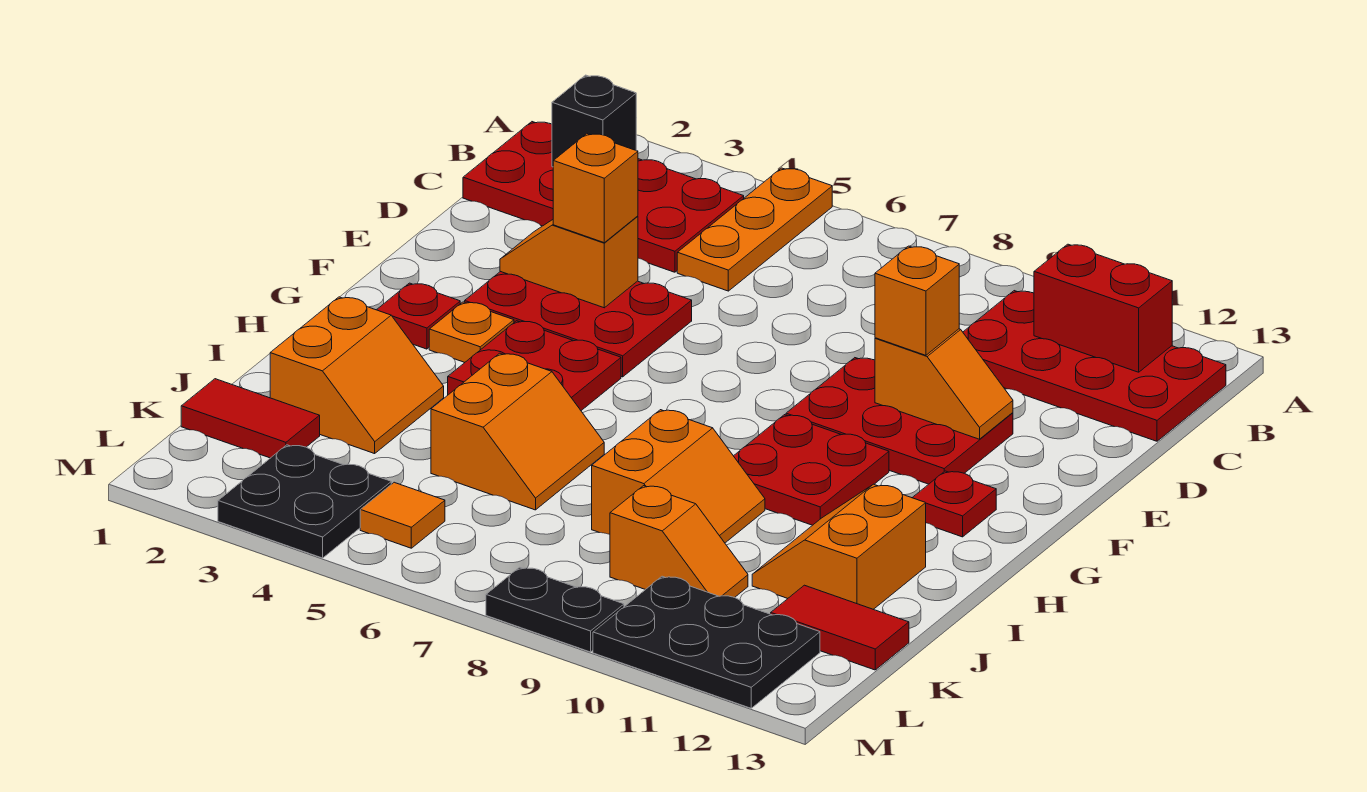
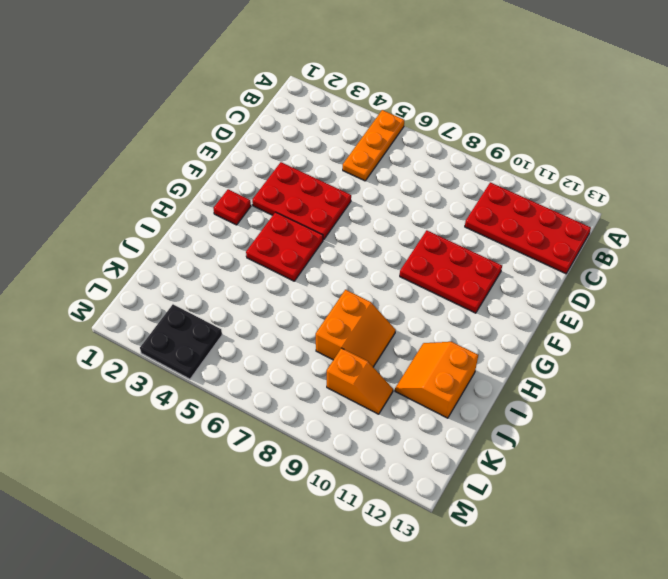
none -> red plate B1:C4 level 1
none -> orange plate G3 level 1
none -> red plate G9:H10 level 1

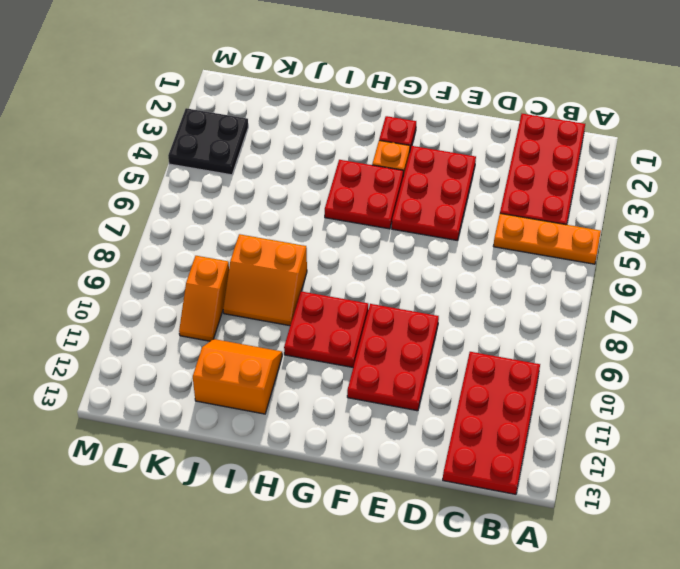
none -> red plate G12 level 1
none -> orange slope I2:J3 level 1 top 2
none -> orange slope I5:J6 level 1 top 5

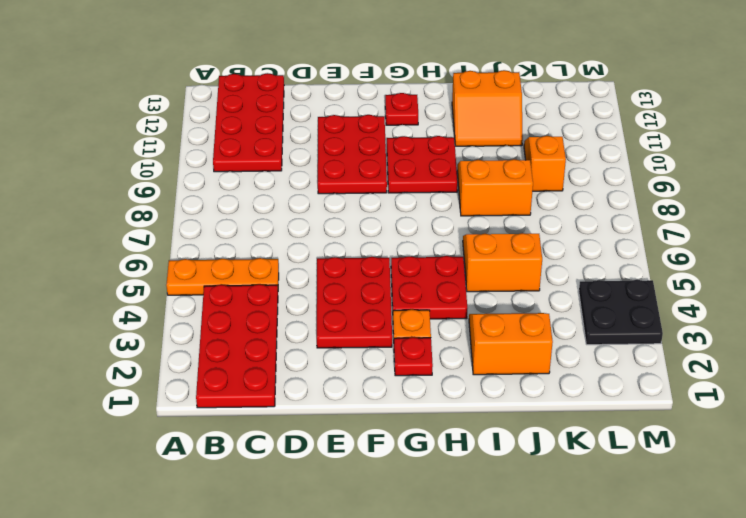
none -> red tile K1:K2 level 1
none -> red tile K12:K13 level 1
none -> orange tile L5 level 1

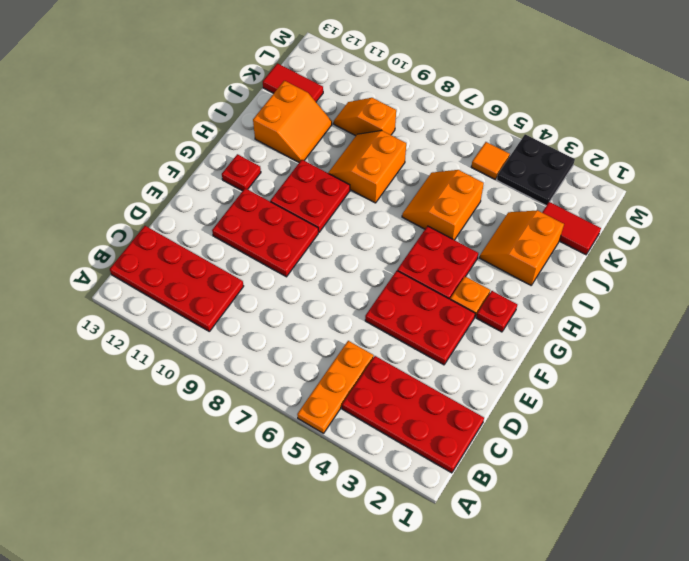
none -> black plate L10:M12 level 1
none -> black plate M8:M9 level 1
none -> black brick B2 level 2

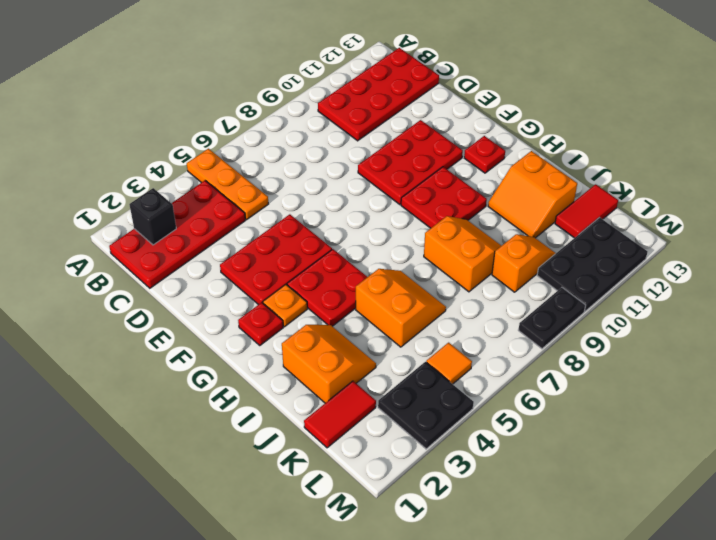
none -> red brick B11:B12 level 2
none -> orange slope E3:E4 level 2 top 4
none -> orange slope E10:E11 level 2 top 10

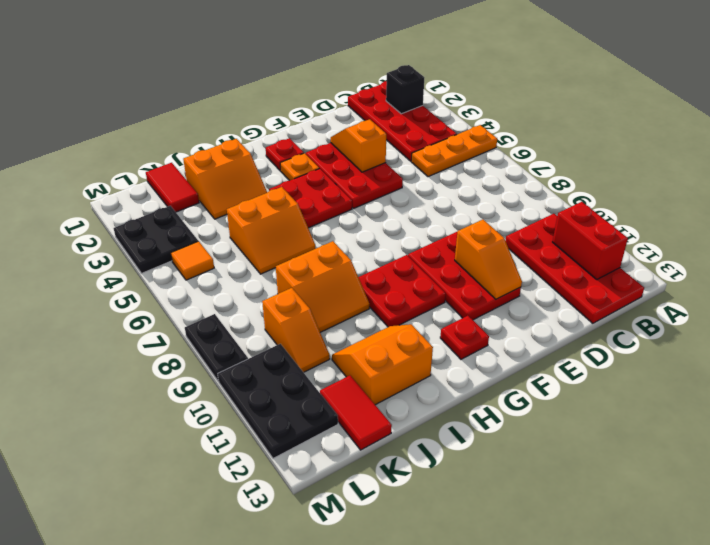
none -> orange brick E4 level 3
none -> orange brick E10 level 3

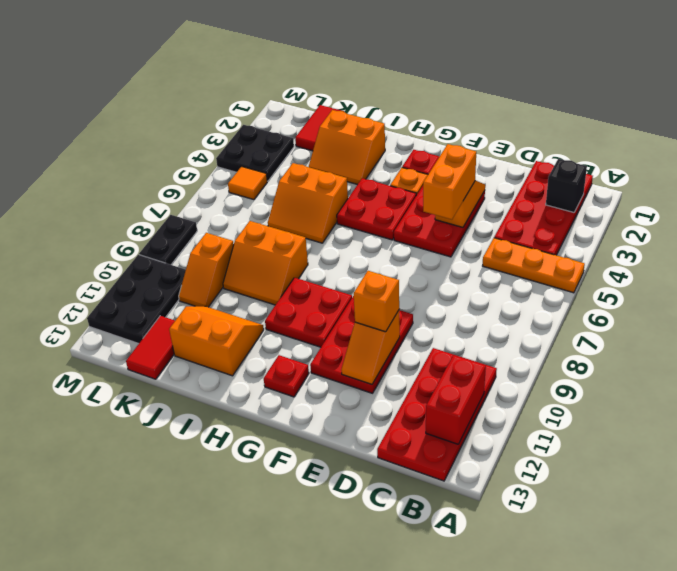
orange brick E4:E5 level 3 -> orange brick E4 level 3

